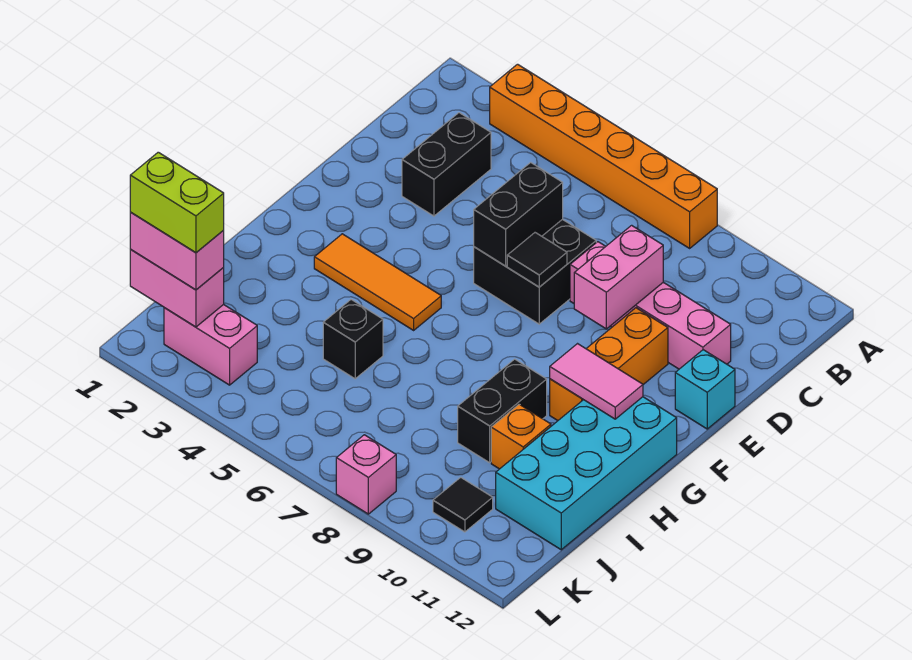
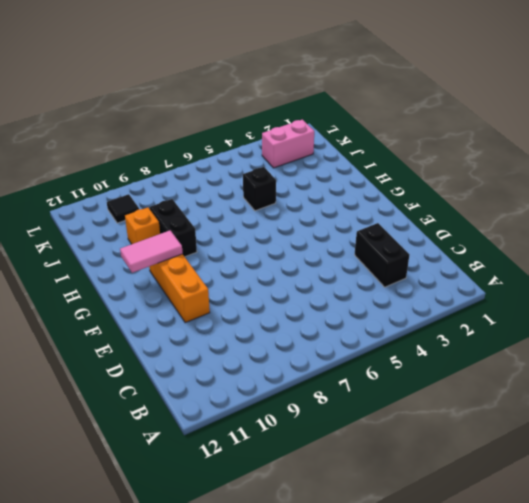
none -> orange brick A3:A8 level 1
none -> black brick D6:E7 level 1
none -> pink brick D8:D11 level 1

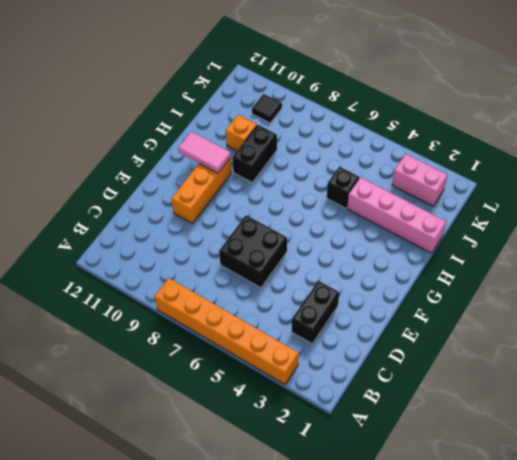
pink brick I1:I4 level 1 -> pink brick D8:D11 level 1
none -> cyan brick E12 level 1
none -> orange tile G3:G5 level 1
none -> cyan brick G11:J12 level 1

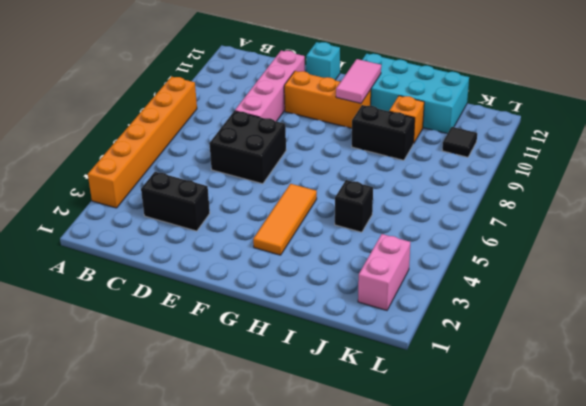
none -> pink brick L8 level 1
none -> black brick D6:E6 level 2
none -> pink brick D9:E9 level 2

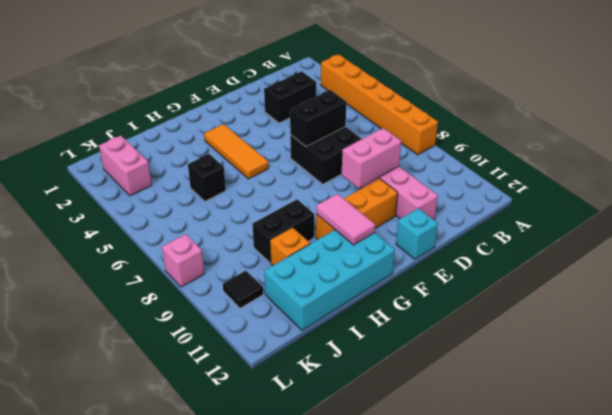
none -> black tile E7 level 2
none -> pink brick K1:K2 level 2
none -> pink brick K1:K2 level 3

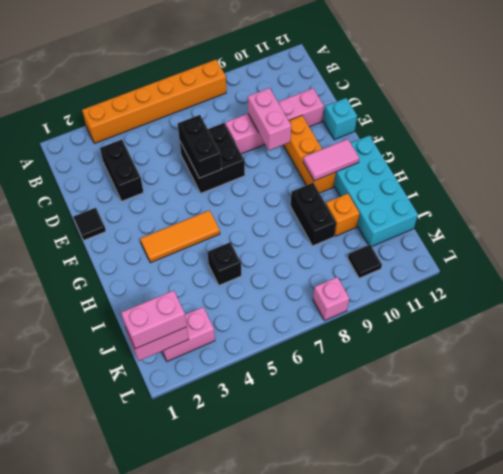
black tile E1 level 1 -> black tile E7 level 2
none -> lime brick K1:K2 level 4

